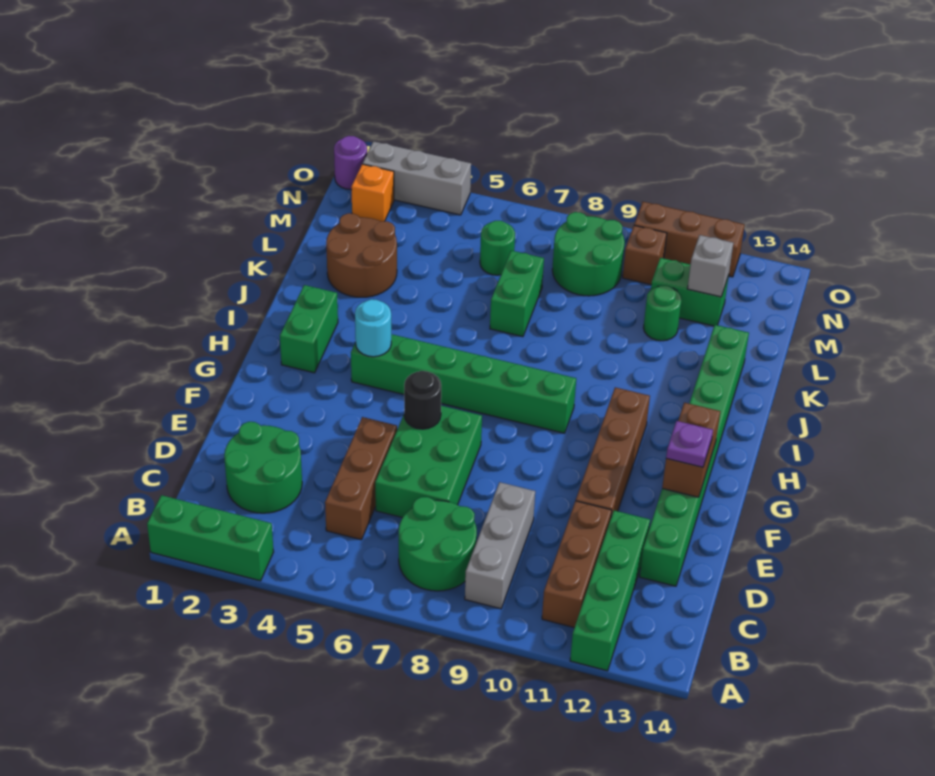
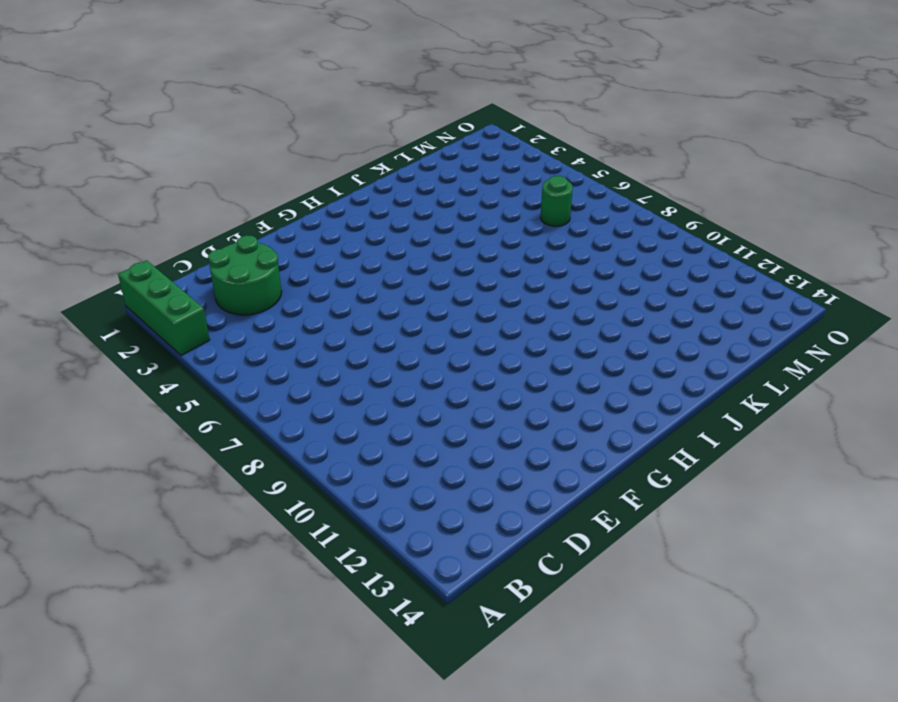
none -> green brick A12:D12 level 1
none -> green round brick B7:C8 level 1
none -> grey brick B9:D9 level 1

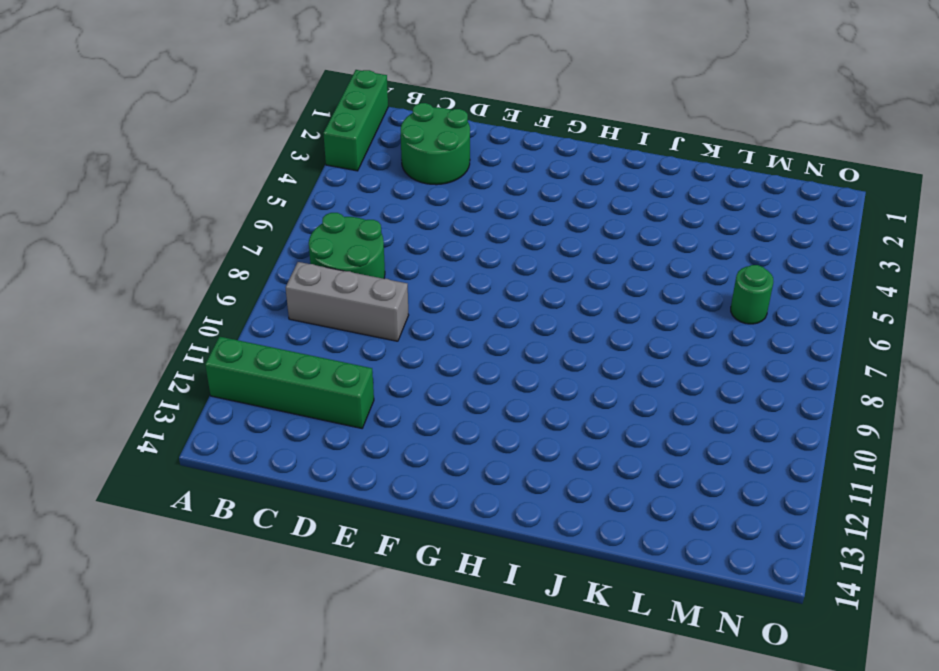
none -> brown brick B11:D11 level 1
none -> brown brick C5:E5 level 1
none -> green brick D6:F7 level 1

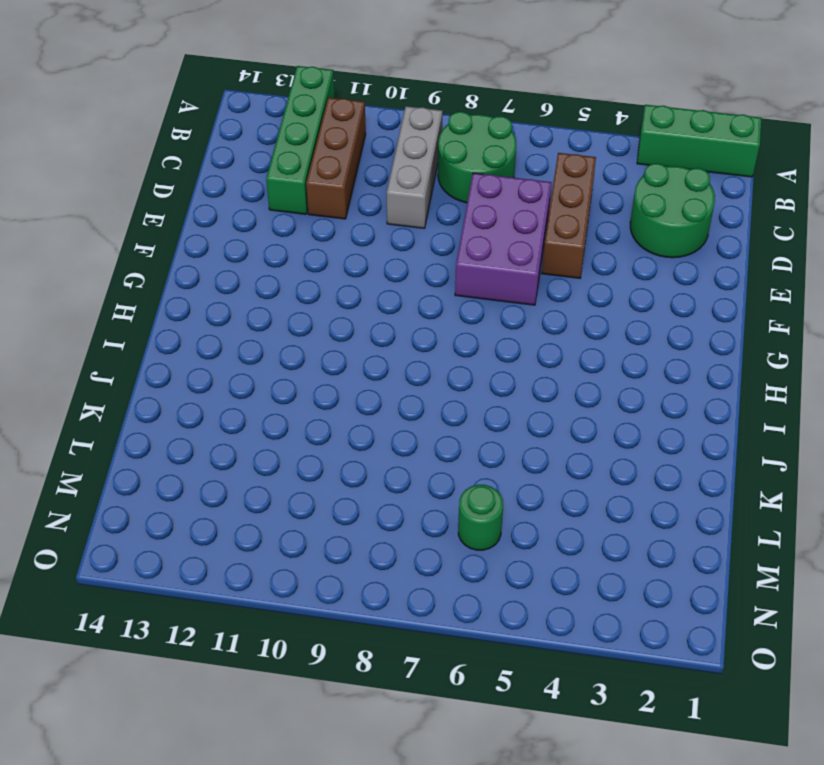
purple brick D6:F7 level 1 -> green brick D6:F7 level 1
none -> green brick D13:K13 level 1
none -> brown brick E11:H11 level 1
none -> green brick H2:I2 level 1

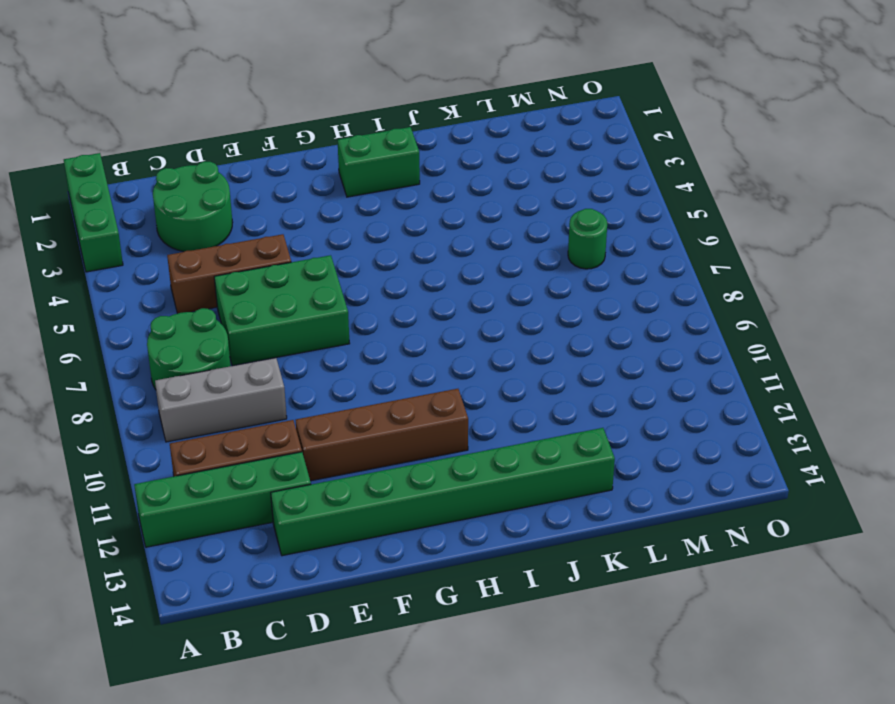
none -> green brick H4:H9 level 1
none -> brown round brick K2:L3 level 1
none -> green brick K7:L7 level 1

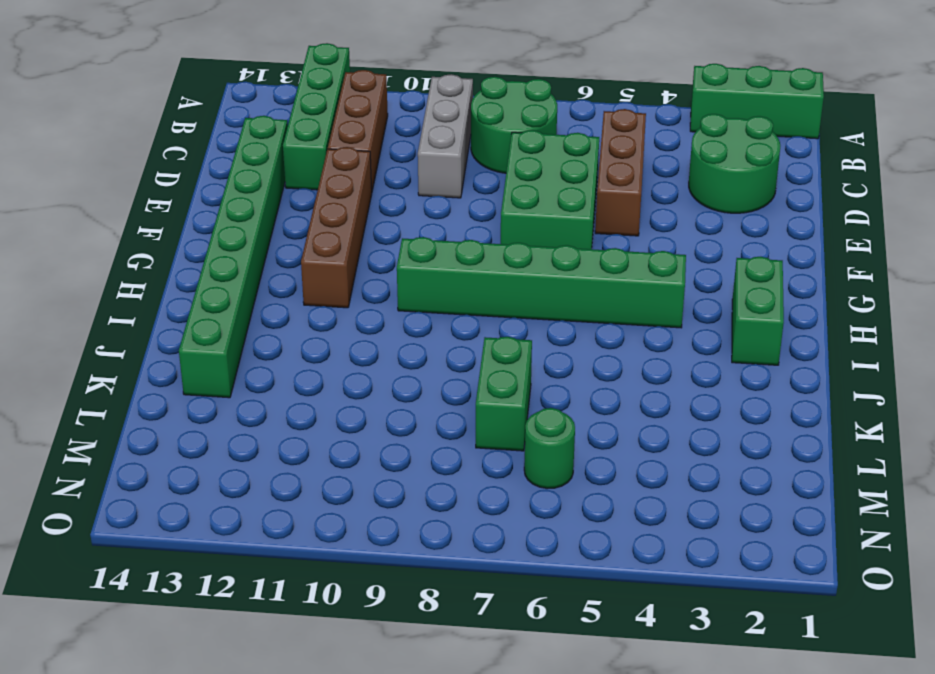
none -> brown round brick K2:L3 level 1
none -> green round brick L11 level 1
none -> green round brick M8:N9 level 1

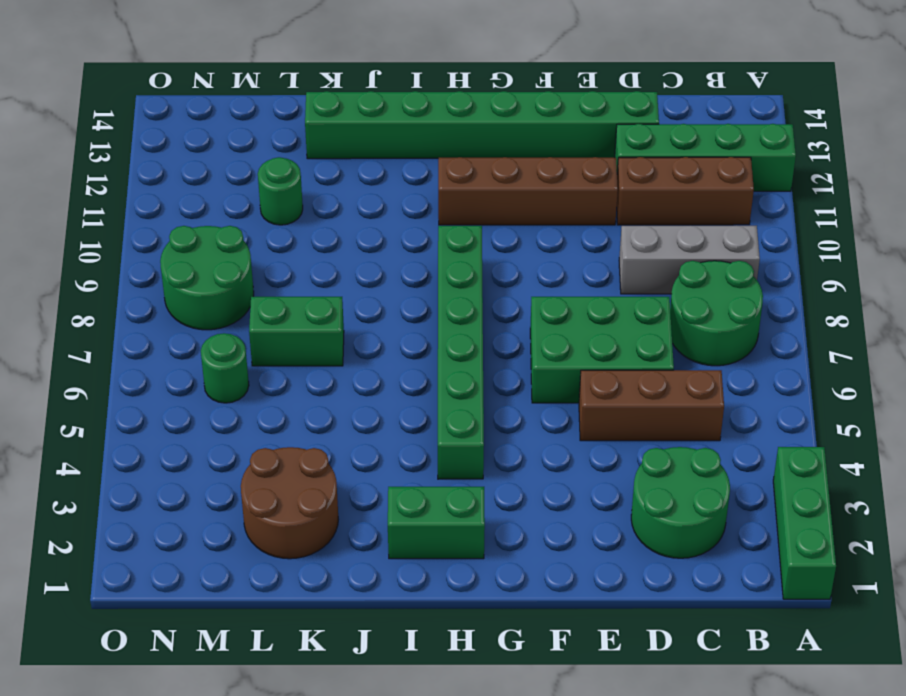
none -> green brick M11:M12 level 1
none -> orange brick N2 level 1
none -> brown brick N10 level 1

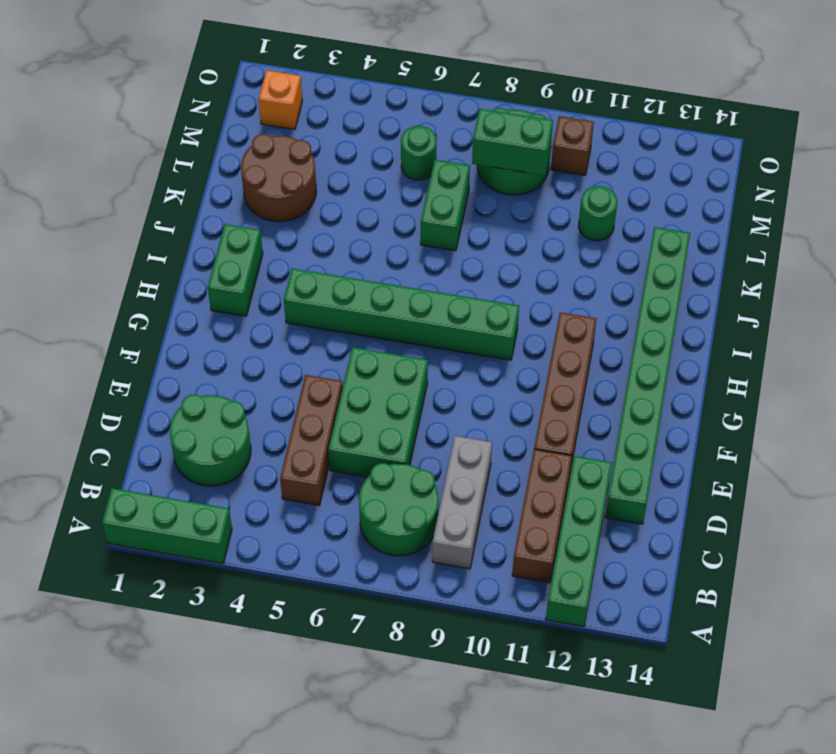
green brick M8:M9 level 2 -> green brick M11:M12 level 1
none -> purple round brick O1 level 1
none -> grey brick O2:O4 level 1
none -> brown brick O10:O12 level 1

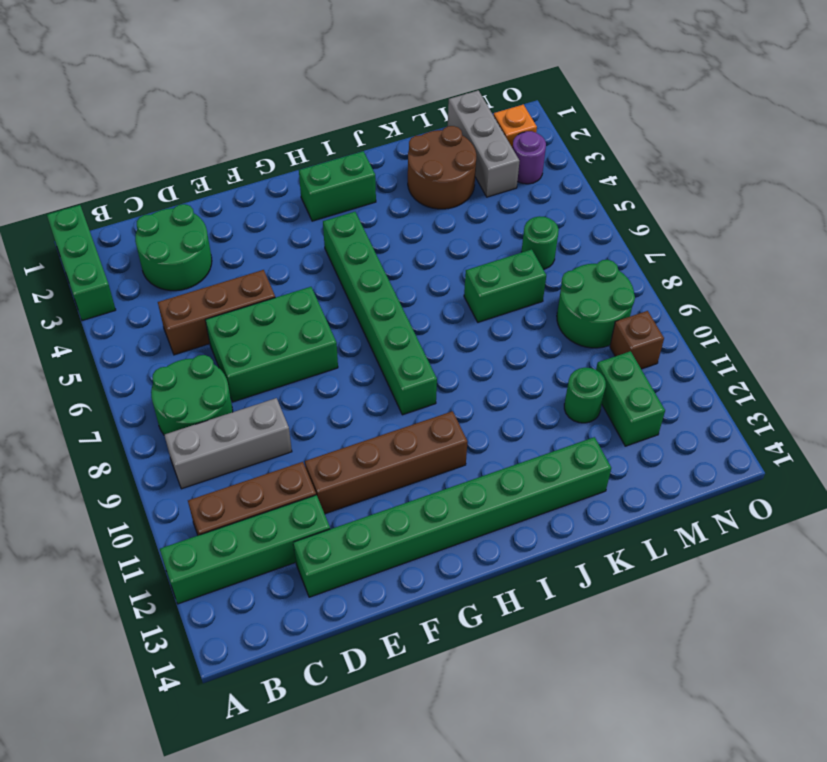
grey brick M1:M3 level 1 -> grey brick O2:O4 level 1
purple round brick N3 level 1 -> purple round brick O1 level 1
none -> brown brick O10:O12 level 1
none -> black round brick F6 level 2
none -> brown brick F13:G13 level 2

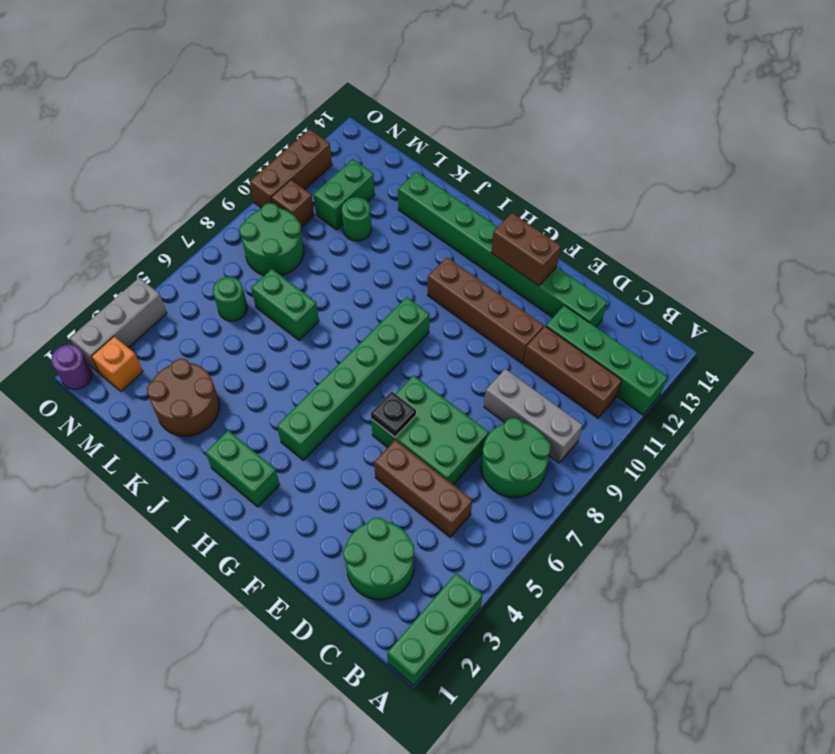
black plate F6 level 2 -> black round brick F6 level 2
none -> cyan round brick H4 level 2
none -> grey brick M12 level 2
none -> purple plate F13 level 3

